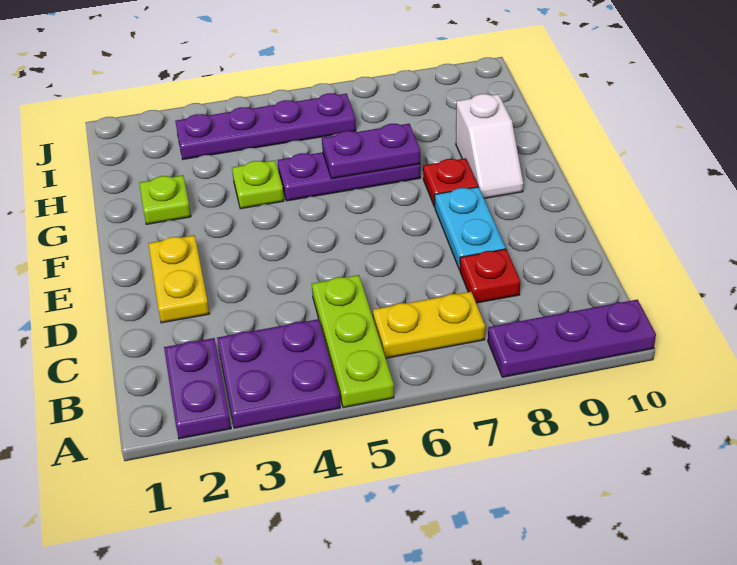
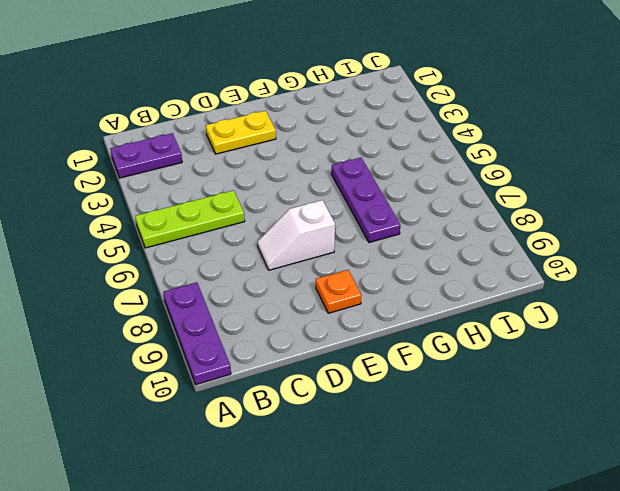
white slope D7:E7 level 1 top E -> white slope F9:G9 level 1 top G
orange plate E9 level 1 -> none
none -> purple plate A3:B4 level 1
none -> yellow plate B6:B7 level 1
none -> red plate C8 level 1

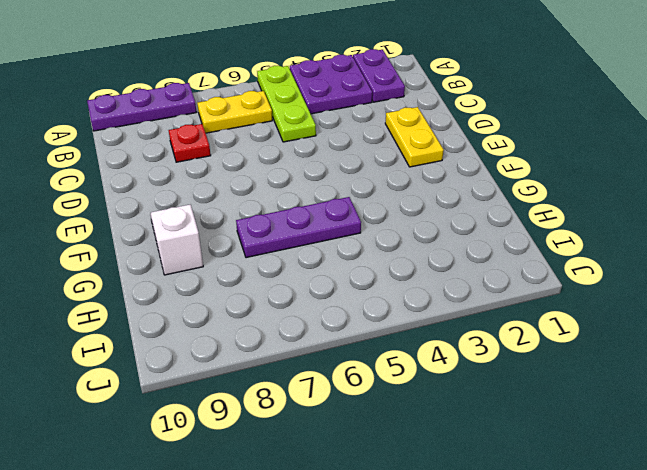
none -> cyan plate D8:E8 level 1
none -> red plate F8 level 1
none -> lime plate G2 level 1

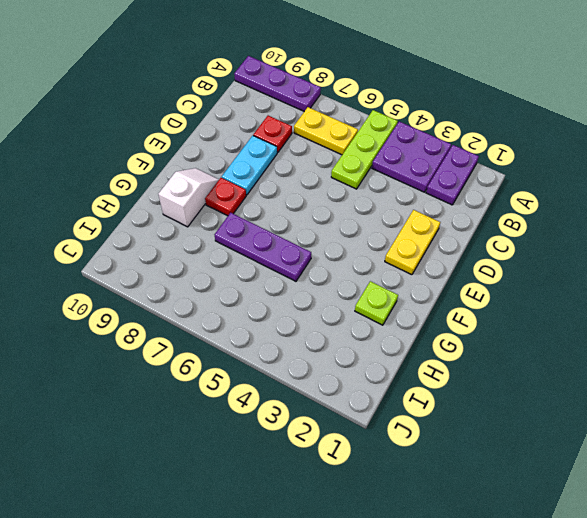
none -> lime plate G4 level 1
none -> purple plate I3:I6 level 1
none -> purple plate G6:G7 level 2

